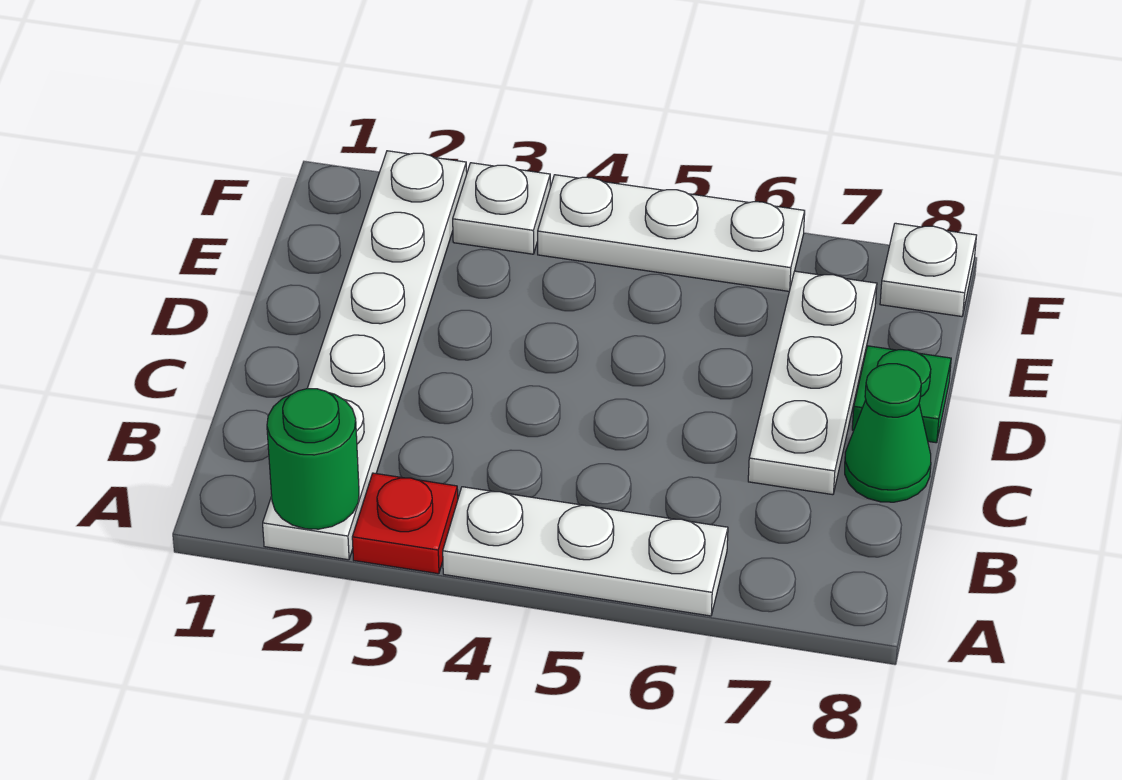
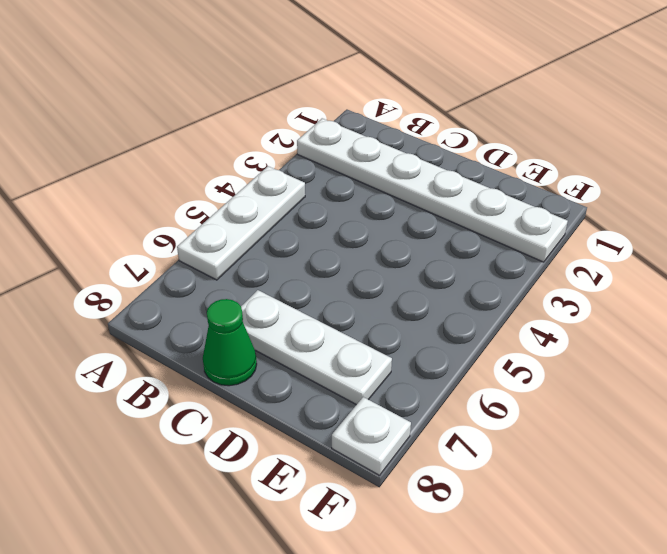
none -> red plate A3 level 1
none -> green plate D8 level 1

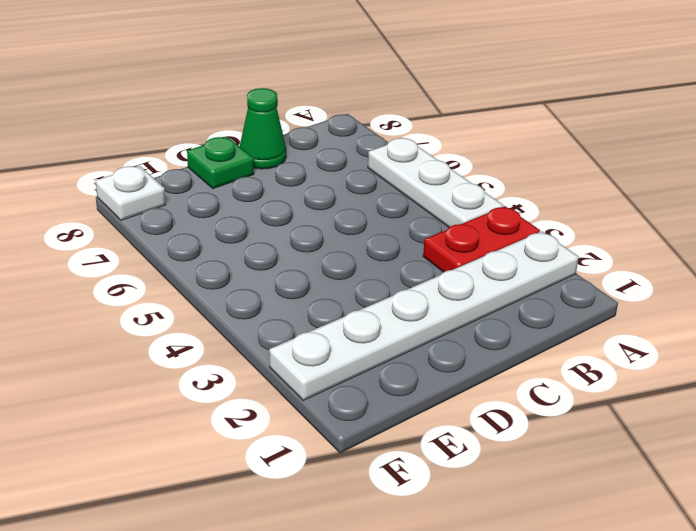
red plate A3:B3 level 1 -> red plate A3 level 1
none -> white plate C7:E7 level 1
none -> white plate F3 level 1

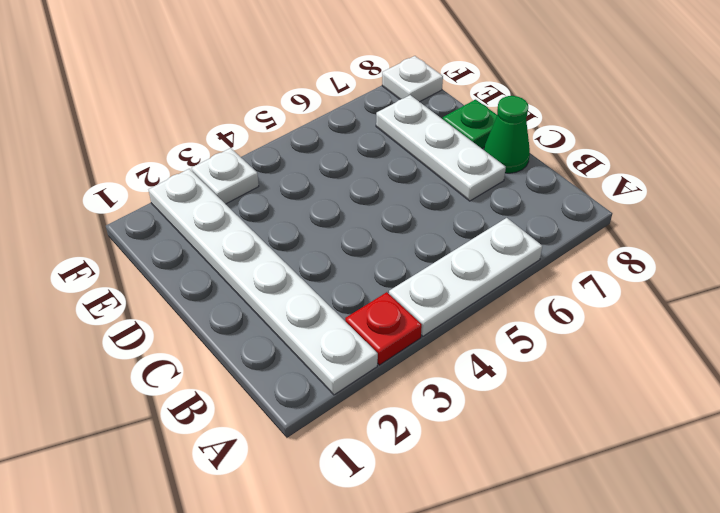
none -> white plate F4:F6 level 1
none -> green round brick A2 level 2

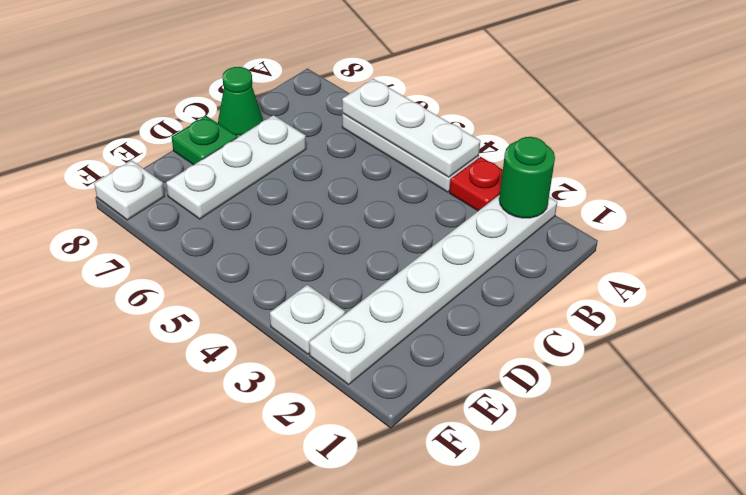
white plate A4:A6 level 2 -> white plate F4:F6 level 1

